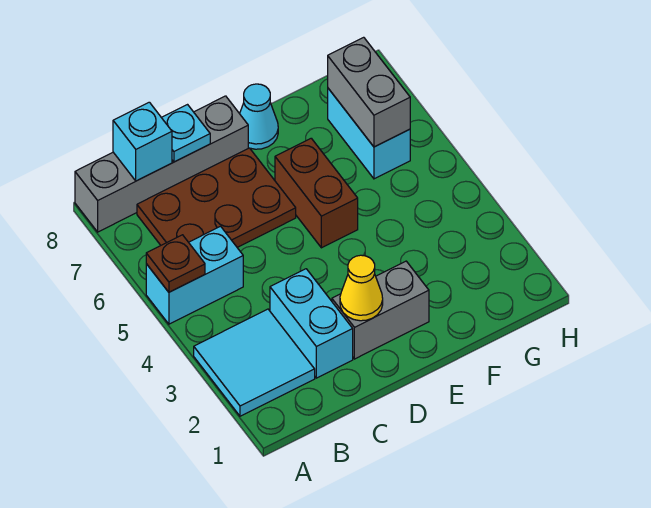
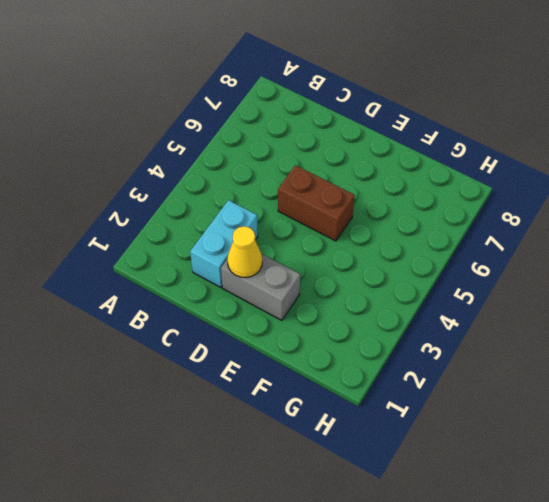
brown brick D5:E5 level 1 -> brown brick E5:E6 level 1
none -> cyan tile A2:B3 level 1
none -> cyan brick A5:B5 level 1
none -> grey brick A8:D8 level 1

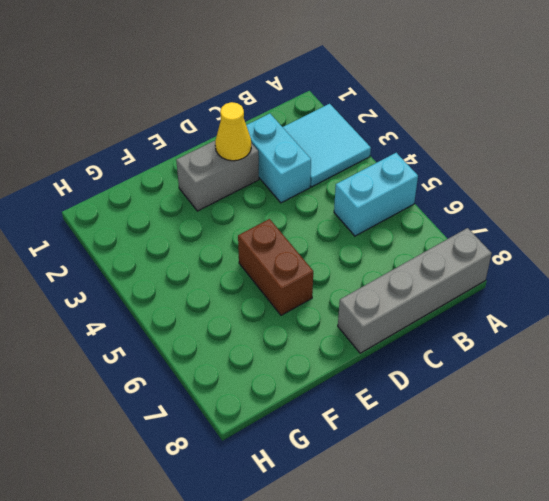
none -> brown plate B6:D7 level 1
none -> cyan cone E8 level 1
none -> cyan brick G6:G7 level 1

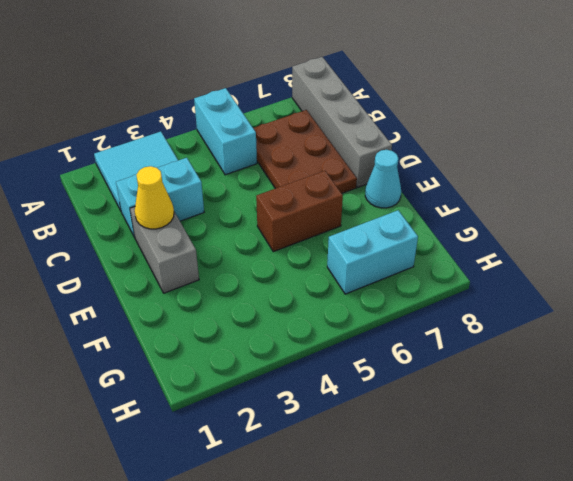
none -> brown plate A5 level 2
none -> cyan brick B8 level 2
none -> cyan plate C8 level 2

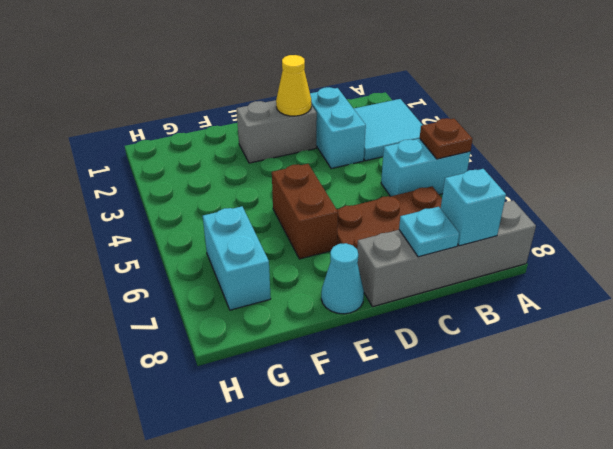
none -> grey brick G6:G7 level 2

